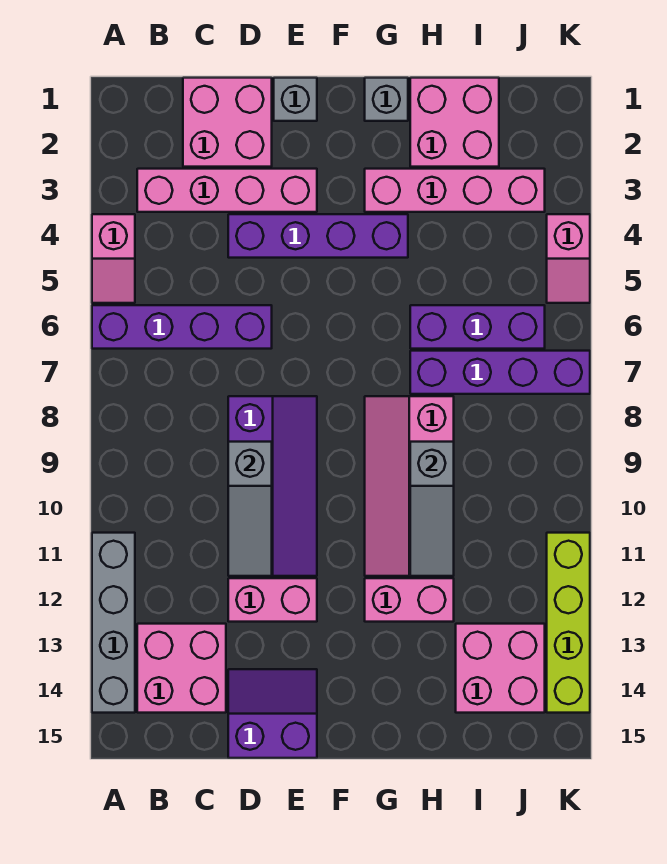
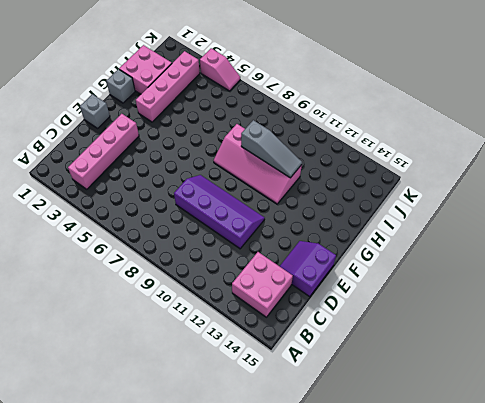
none -> pink slope A4:A5 level 1 top 4
none -> purple brick A6:D6 level 1
none -> grey brick A11:A14 level 1

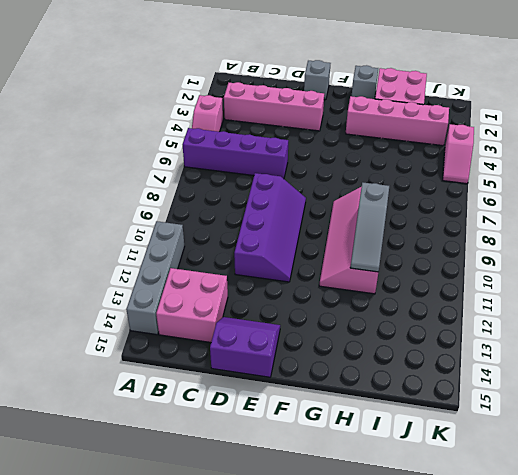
none -> pink brick C1:D2 level 1
none -> purple brick D4:G4 level 1
none -> pink brick D12:E12 level 1

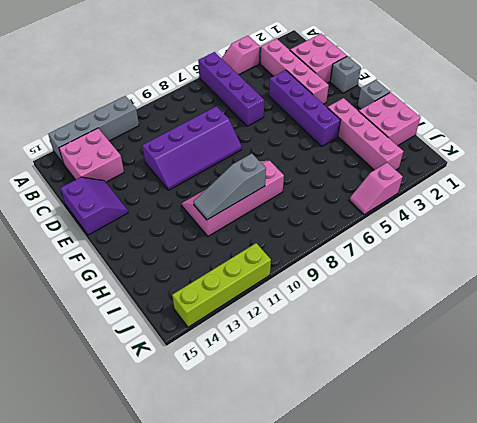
none -> pink brick D12:E12 level 1
none -> pink brick G12:H12 level 1
none -> purple brick H6:J6 level 1

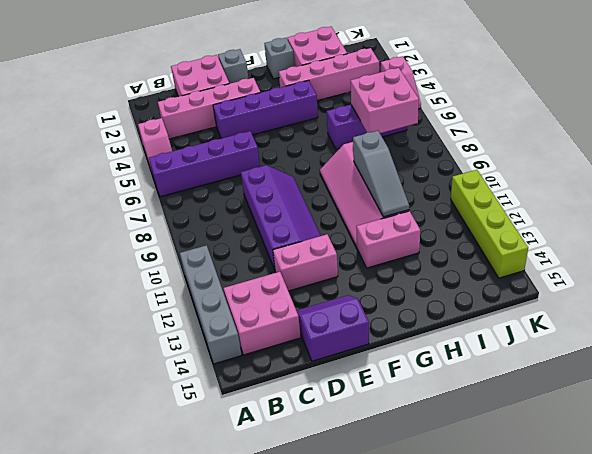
pink brick I6:J7 level 2 -> pink brick I13:J14 level 1
none -> purple brick H7:K7 level 1
none -> grey slope D9:D11 level 2 top 9

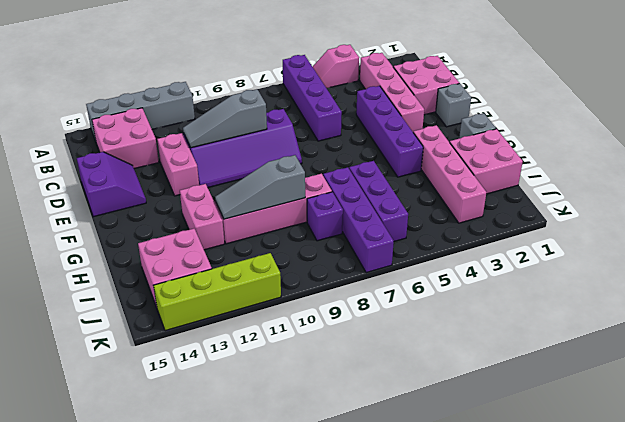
purple brick I8 level 1 -> none
none -> pink slope K4:K5 level 1 top 4

